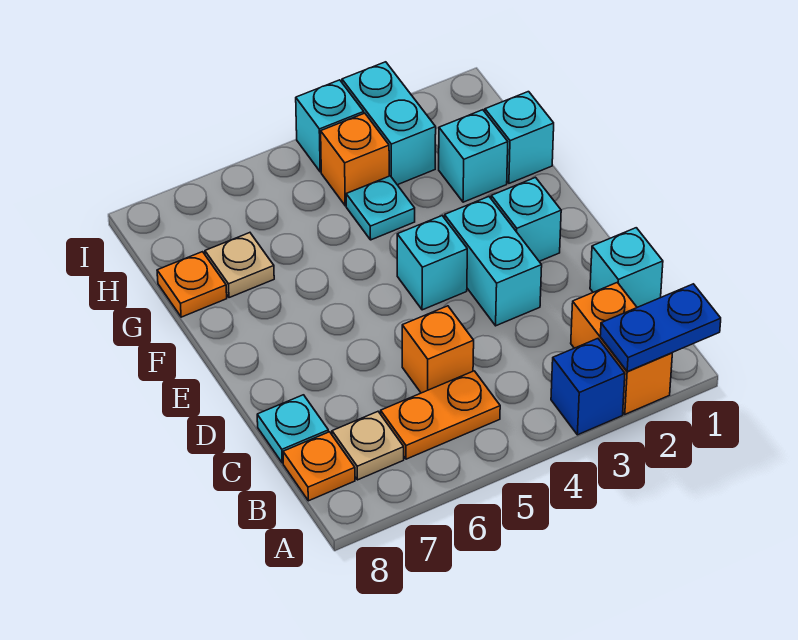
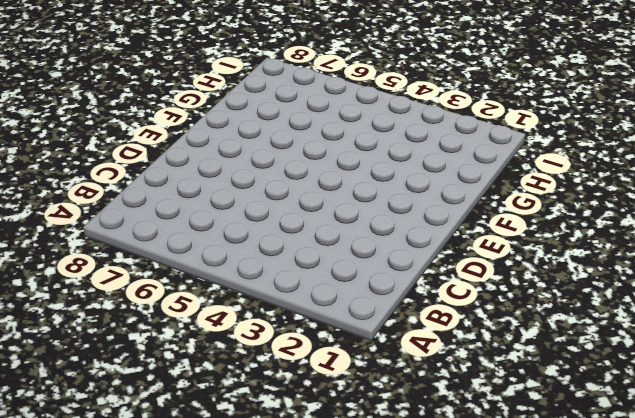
none -> orange brick A2:B2 level 1
none -> blue brick A3 level 1
none -> orange plate B5:B6 level 1

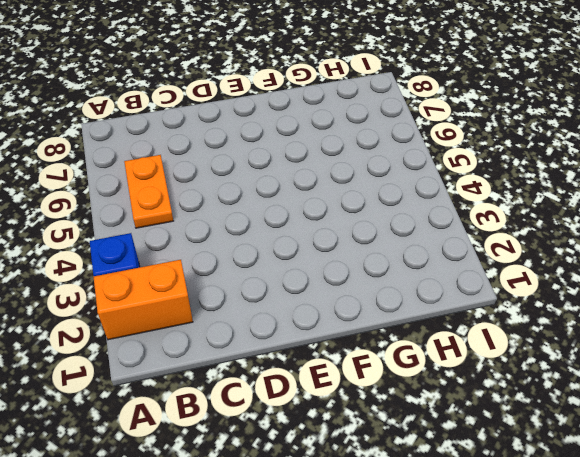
none -> tan plate B7 level 1
none -> orange plate B8 level 1
none -> cyan brick C1 level 1

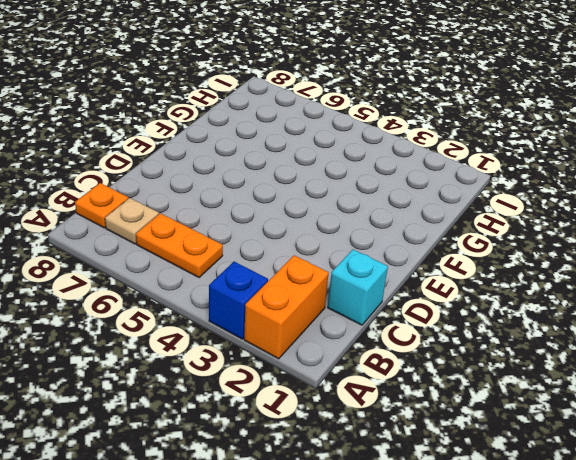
none -> orange brick C5 level 1
none -> cyan plate C8 level 1
none -> cyan brick D3:E3 level 1

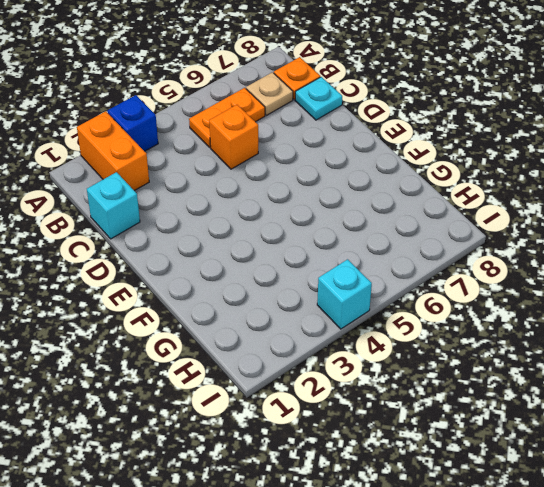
none -> cyan brick D3:E3 level 1
none -> cyan brick E2 level 1
none -> cyan brick E4 level 1

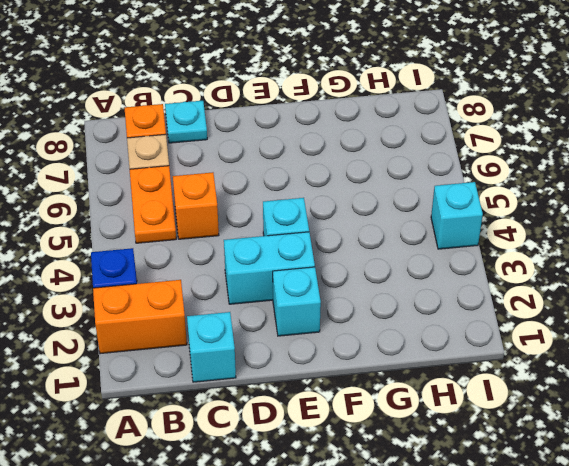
none -> cyan brick G1 level 1
none -> cyan brick G2 level 1
none -> cyan plate G4 level 1

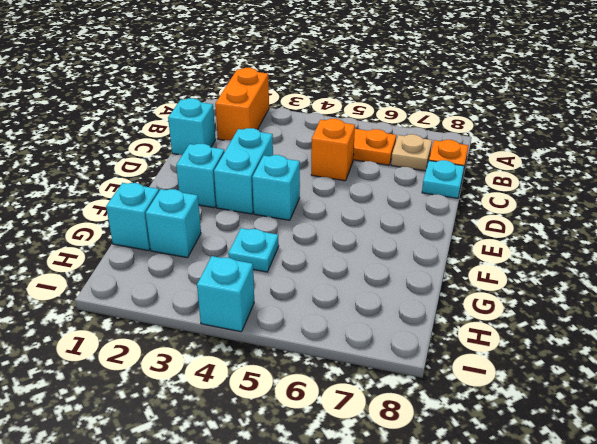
none -> blue brick A3 level 1
none -> tan plate G7 level 1
none -> orange plate G8 level 1

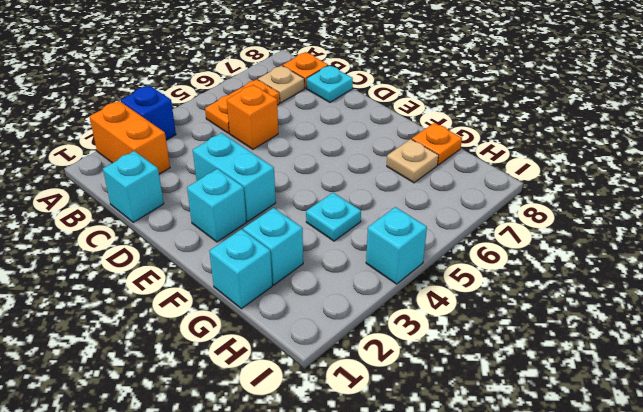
none -> cyan brick E4 level 1
none -> cyan brick H3:I3 level 1
none -> orange brick H4 level 1

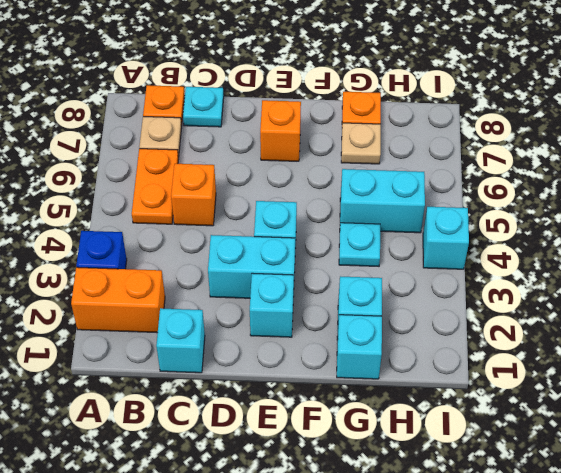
orange brick E7 level 1 -> orange brick H4 level 1
cyan brick G5:H5 level 1 -> cyan brick H3:I3 level 1
none -> blue plate A1:A2 level 2

